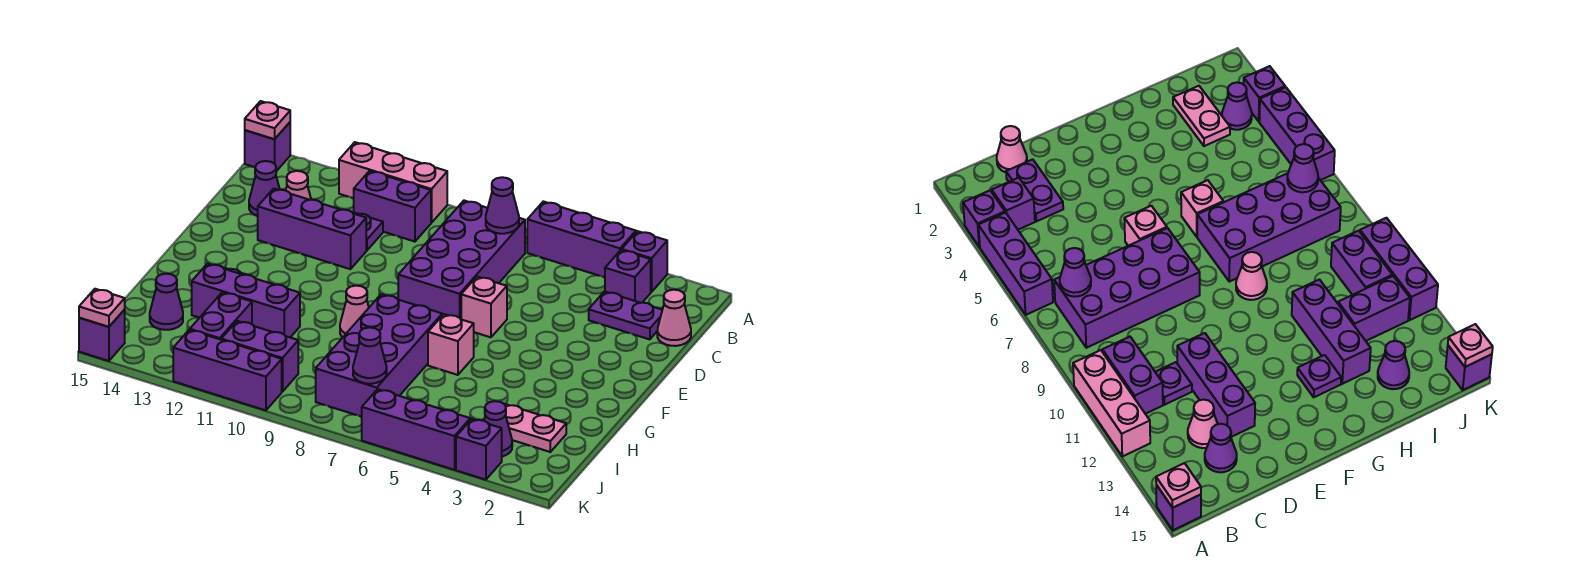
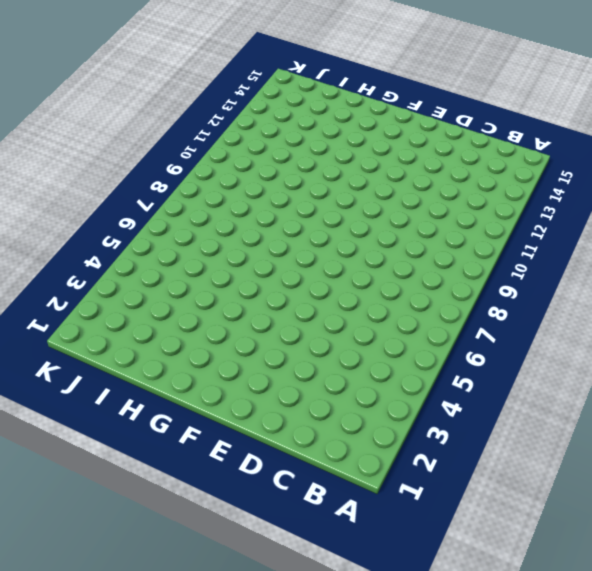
none -> purple brick A3 level 1
none -> purple brick A4:A6 level 1
none -> pink brick A10:A12 level 1
none -> purple brick A15 level 1

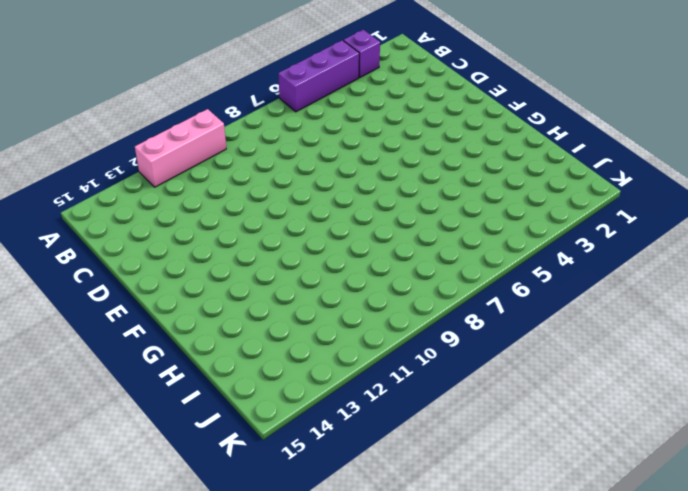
none -> purple brick A15 level 1
none -> purple brick B3 level 1
none -> purple brick B7:E8 level 1
none -> purple brick B10:B11 level 1

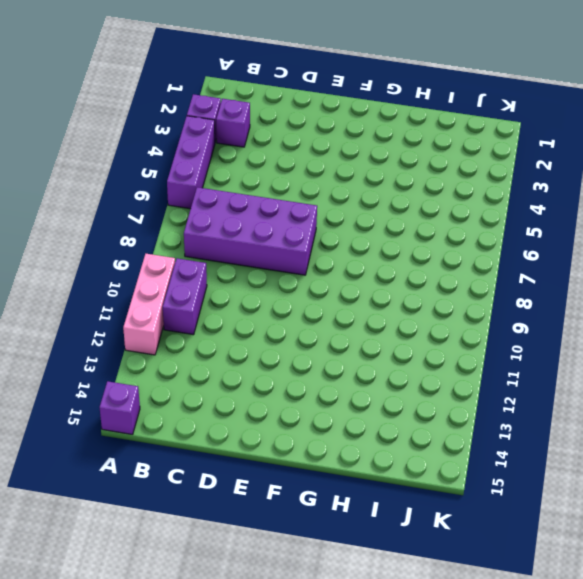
none -> pink cone C1 level 1
none -> purple plate C2:C3 level 1
none -> purple plate C11 level 1
none -> pink cone C13 level 1

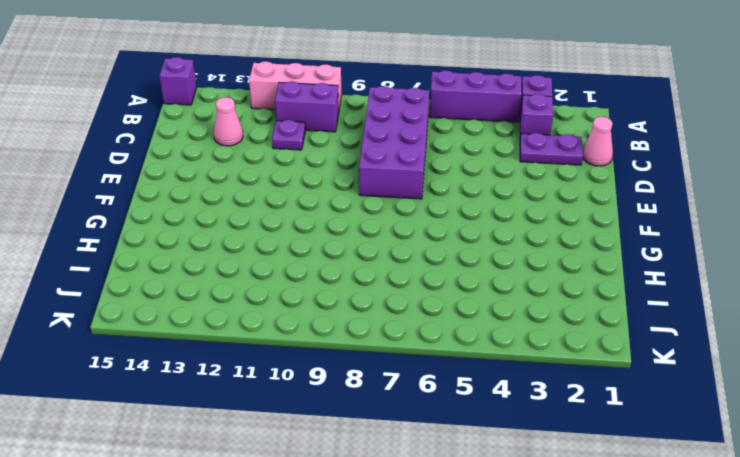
none -> purple cone C14 level 1
none -> purple brick D11:D13 level 1
none -> pink brick E6 level 1
none -> pink brick G6 level 1

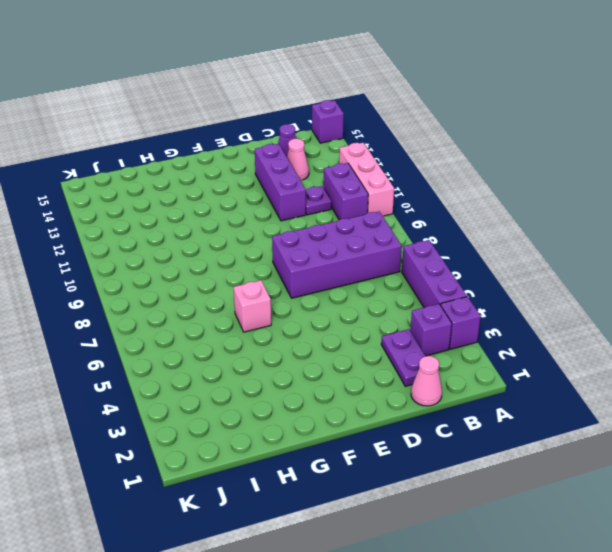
none -> pink brick E6 level 1
none -> purple brick G7:J8 level 1
none -> pink cone G9 level 1
none -> purple plate G13 level 1

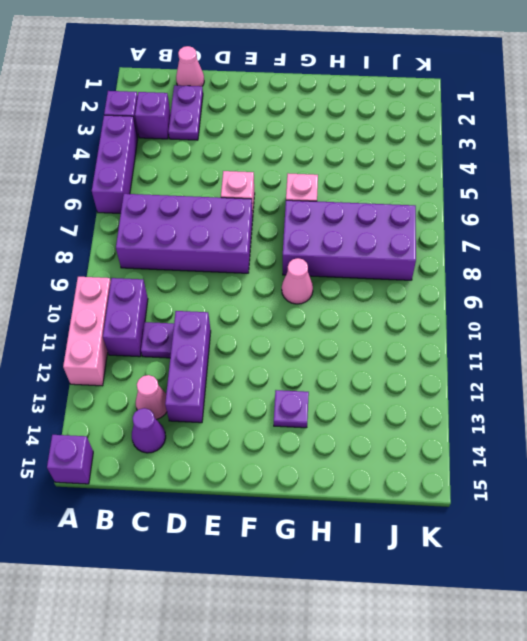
none -> purple brick H11:H13 level 1
none -> pink plate I2:I3 level 1
none -> purple brick I12:J12 level 1
none -> purple cone I14 level 1

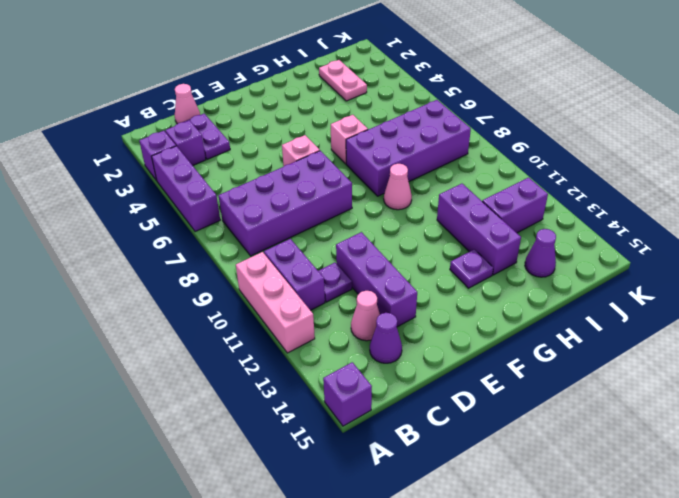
none -> purple cone J3 level 1
none -> purple brick J10:J11 level 1
none -> purple brick K3 level 1
none -> purple brick K4:K6 level 1

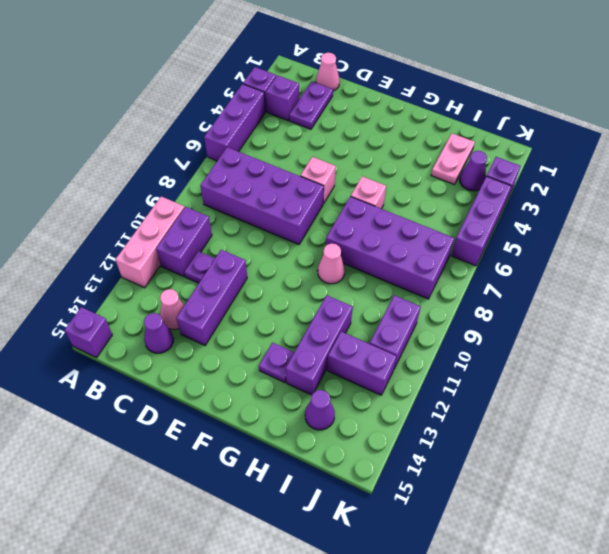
none -> purple brick K10:K12 level 1
none -> purple brick K15 level 1
none -> pink plate A15 level 2
none -> purple cone B7 level 2

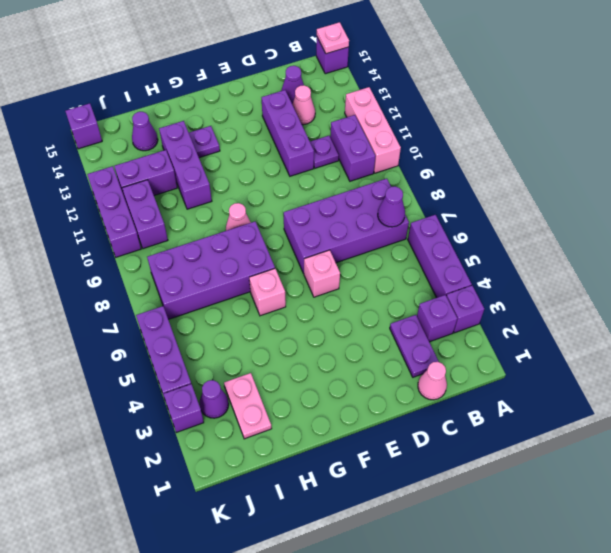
none -> purple cone J7 level 2
none -> pink plate K15 level 2

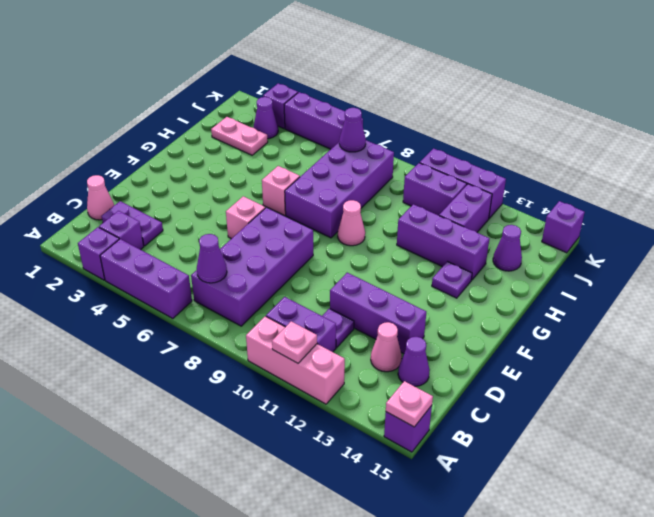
pink plate A11 level 2 -> pink plate K15 level 2

